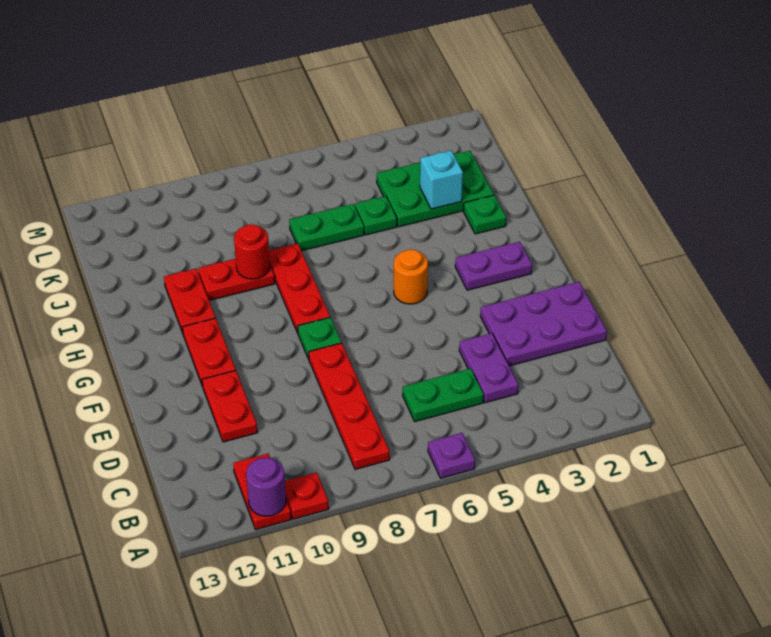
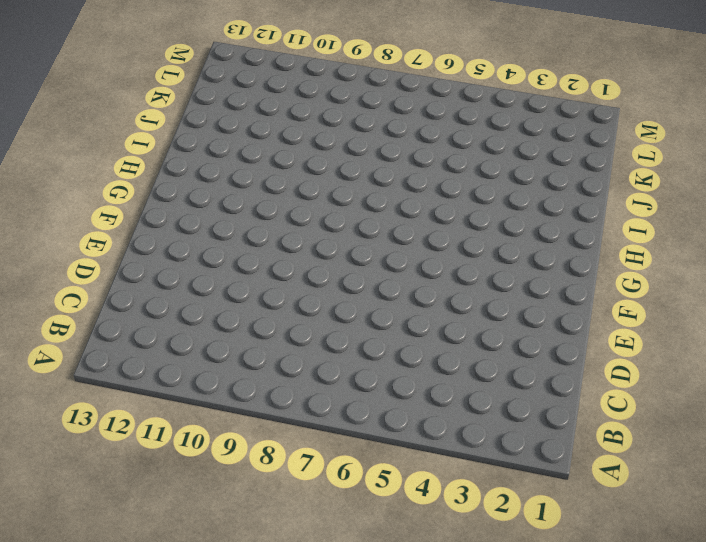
none -> purple plate A6 level 1
none -> red plate A10 level 1
none -> red plate A11:B11 level 1

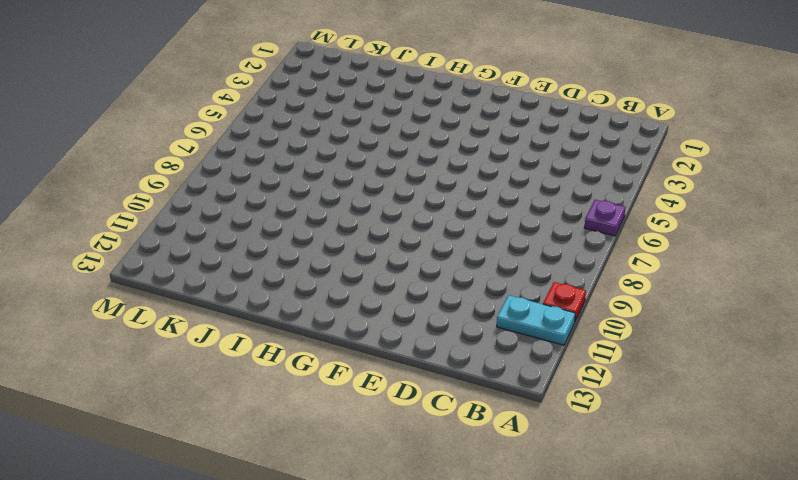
cyan plate A11:B11 level 1 -> red plate A11:B11 level 1
none -> red plate B8:E8 level 1
none -> purple plate C4:D4 level 1
none -> green plate C5:C6 level 1

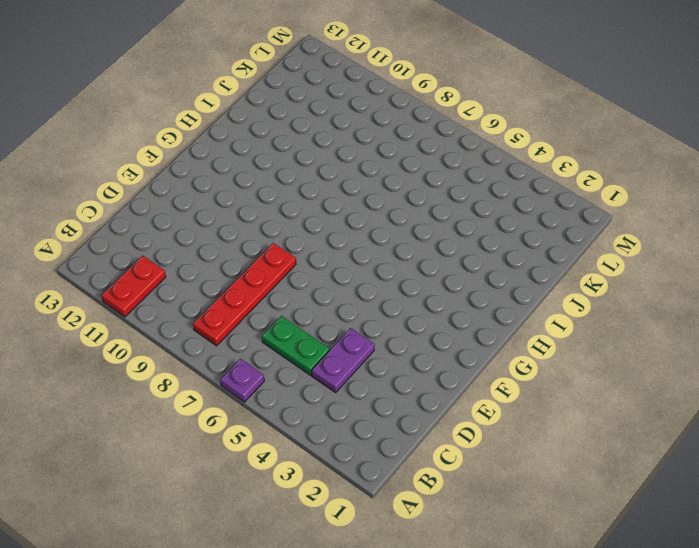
none -> red plate A10 level 1
none -> purple plate D1:E3 level 1
none -> red plate D11:E11 level 1

